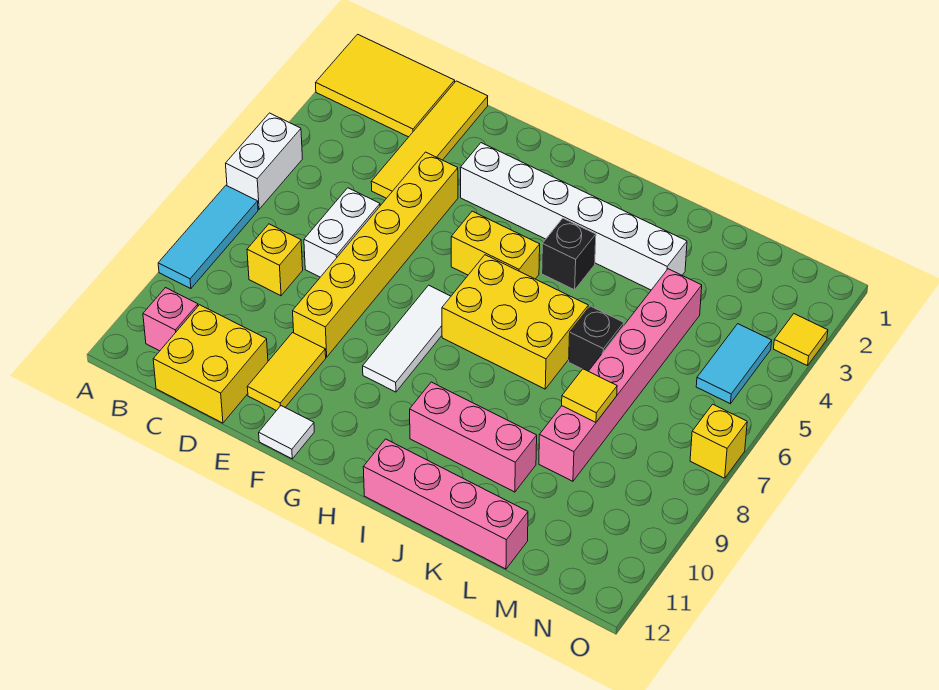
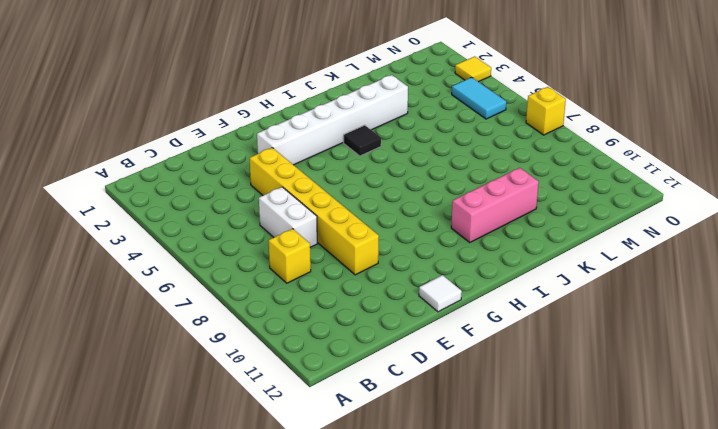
black tile I4 level 1 -> black brick I4 level 1
none -> yellow tile A1:C2 level 1
none -> white brick A5:A6 level 1
none -> cyan tile A7:A9 level 1

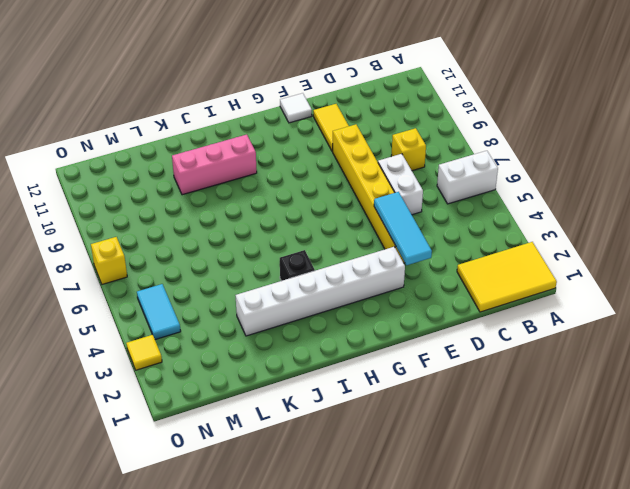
white brick A6:B6 level 1 -> white brick A5:A6 level 1
cyan tile E3:E5 level 2 -> cyan tile A7:A9 level 1
none -> pink brick B11 level 1
none -> yellow brick C11:D12 level 1
none -> yellow tile D1:D4 level 1

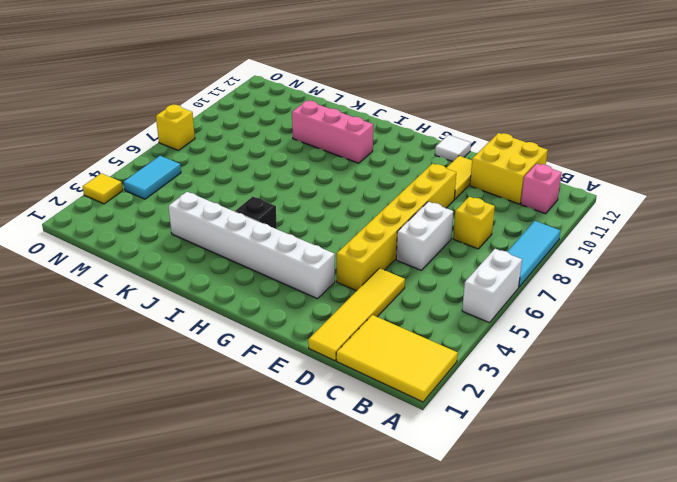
none -> yellow brick G5:H5 level 1
none -> white tile G7:G9 level 1
none -> yellow brick H6:J7 level 1

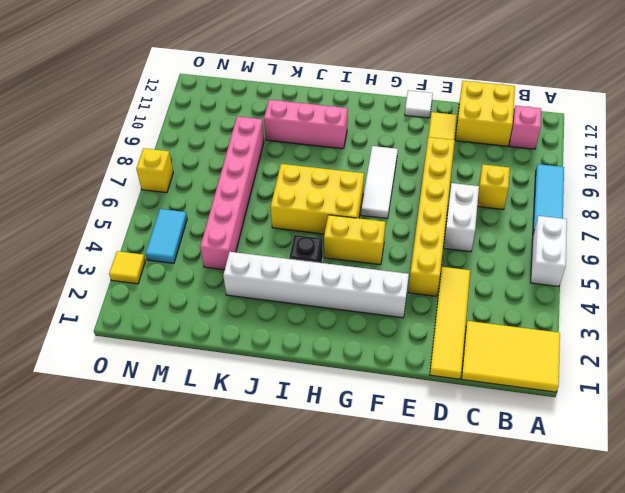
none -> pink brick I12:L12 level 1
none -> black brick K6 level 1
none -> yellow tile L8 level 2

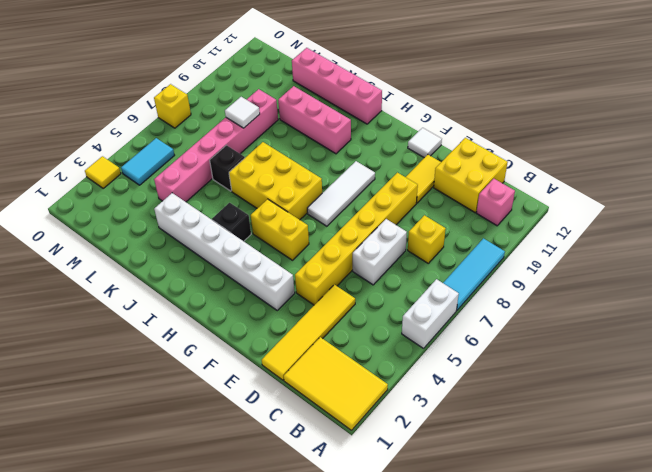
white tile L8 level 2 -> yellow tile L8 level 2

